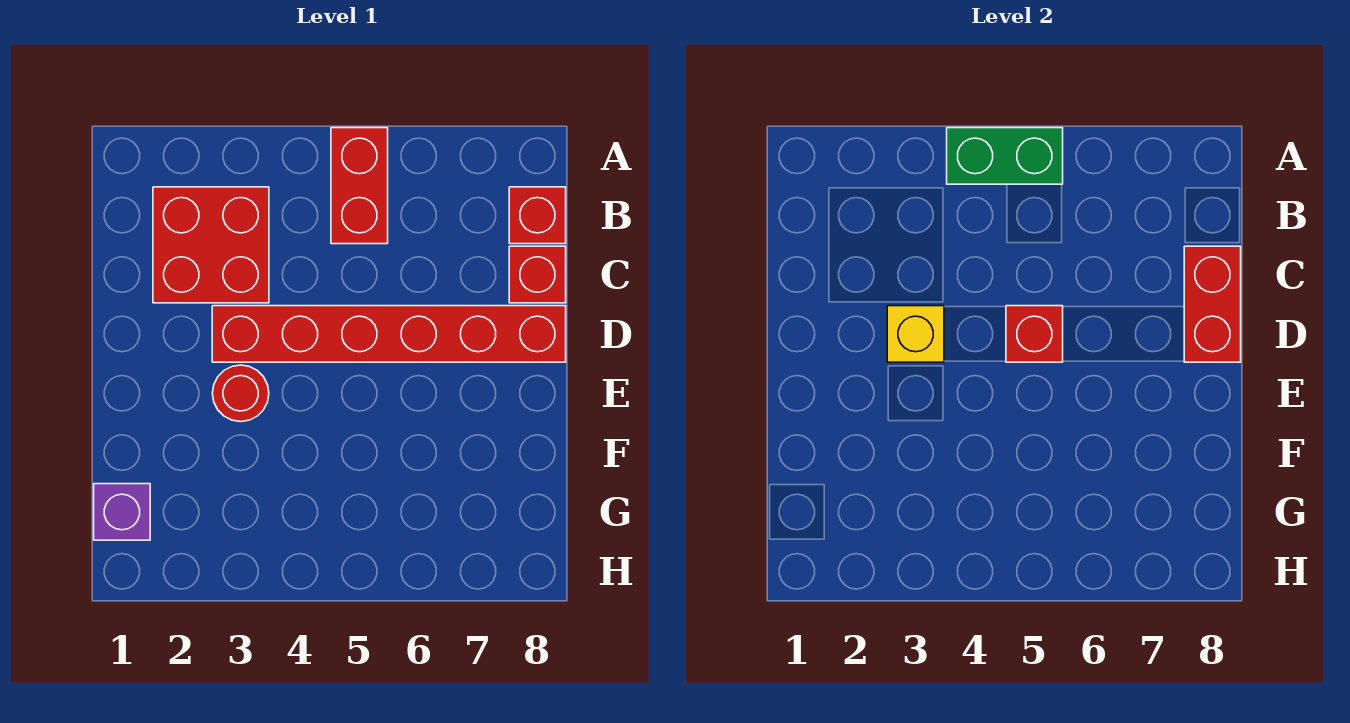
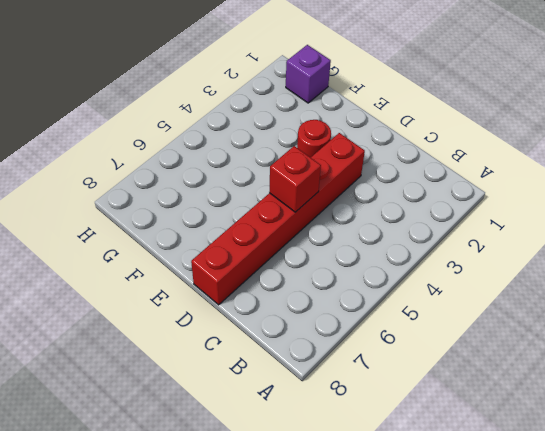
none -> red brick A5:B5 level 1
none -> red brick B2:C3 level 1

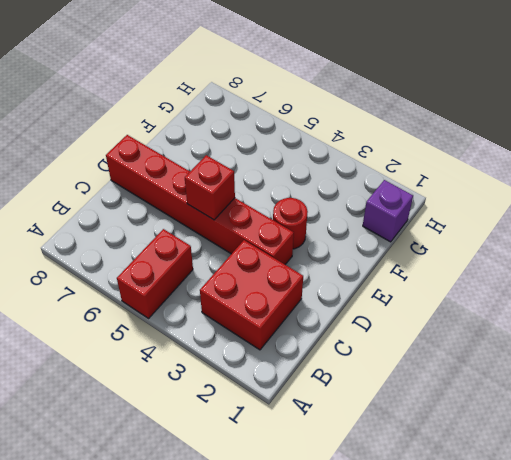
none -> red brick B8 level 1
none -> red brick C8 level 1

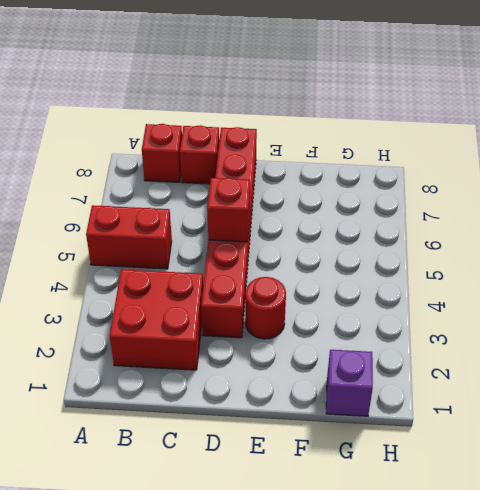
none -> green brick A4:A5 level 2
none -> red brick C8:D8 level 2

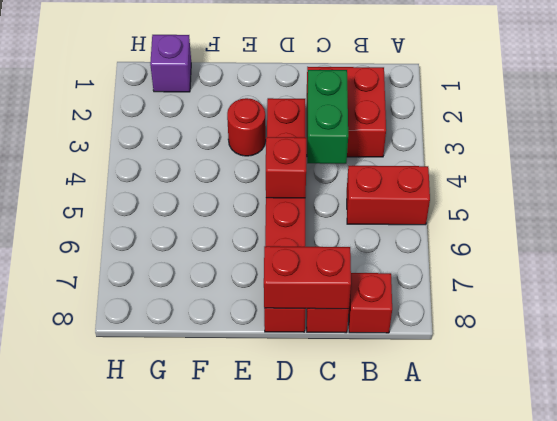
green brick C3:C4 level 2 -> green brick A4:A5 level 2
none -> yellow brick D3 level 2

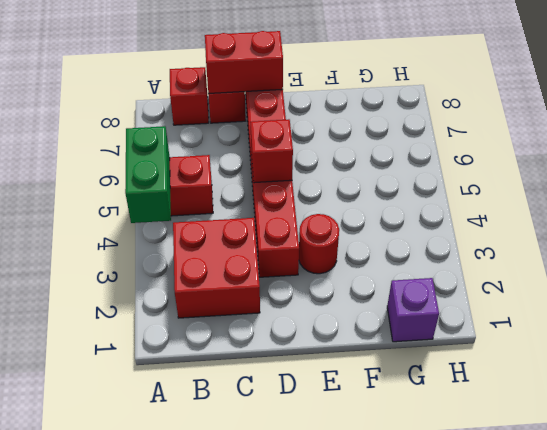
none -> yellow brick D3 level 2

